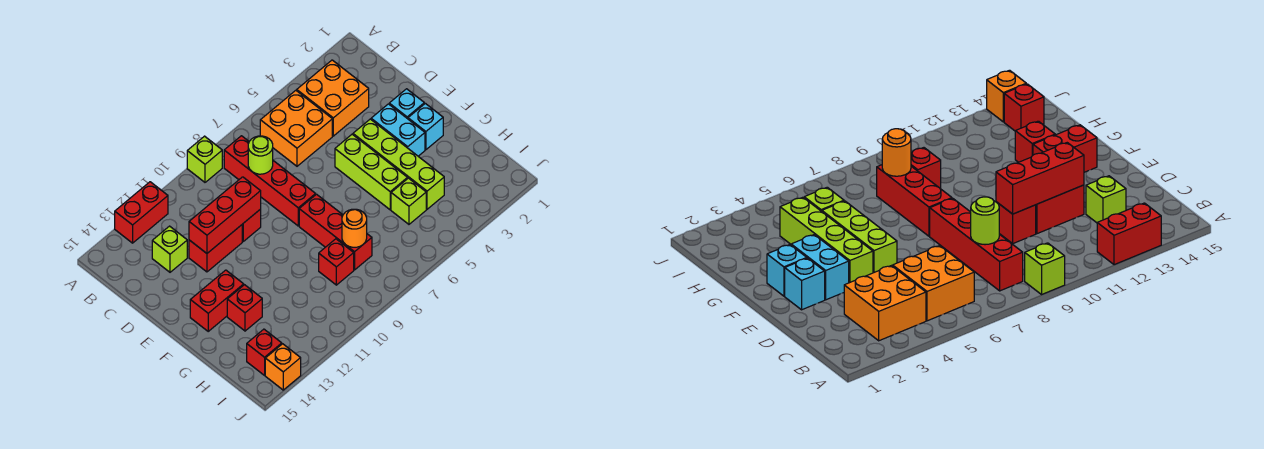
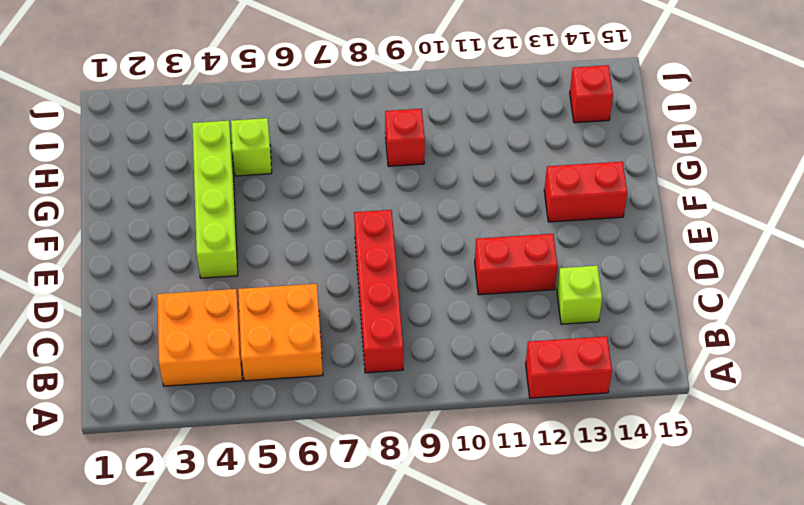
none -> lime brick A9 level 1
none -> red brick D10 level 1
none -> cyan brick E2 level 1

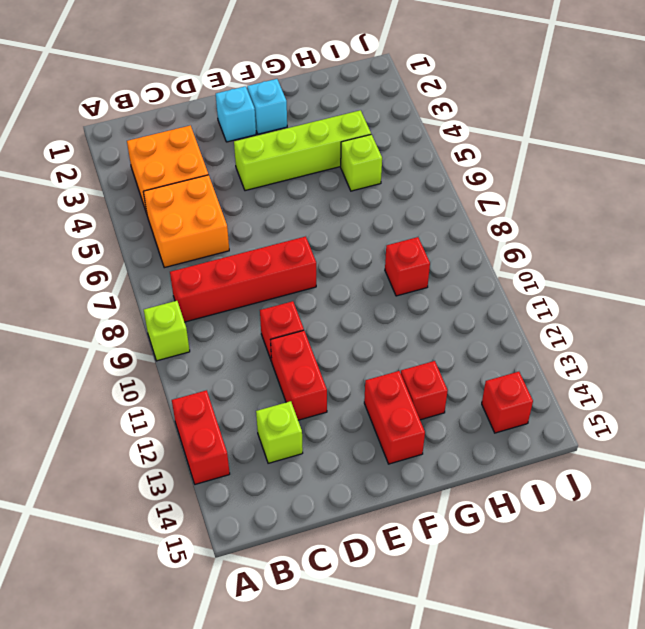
none -> cyan brick E3:F3 level 1
none -> lime brick E5:G5 level 1
none -> red brick F8:H8 level 1

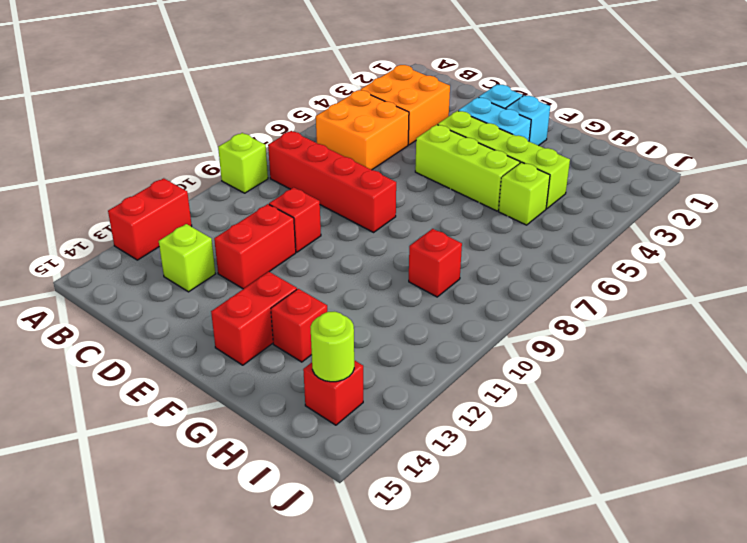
lime round brick I14 level 2 -> lime round brick C8 level 2
none -> red brick F8:H8 level 1
none -> orange brick J14 level 1
none -> red brick D10:D12 level 2

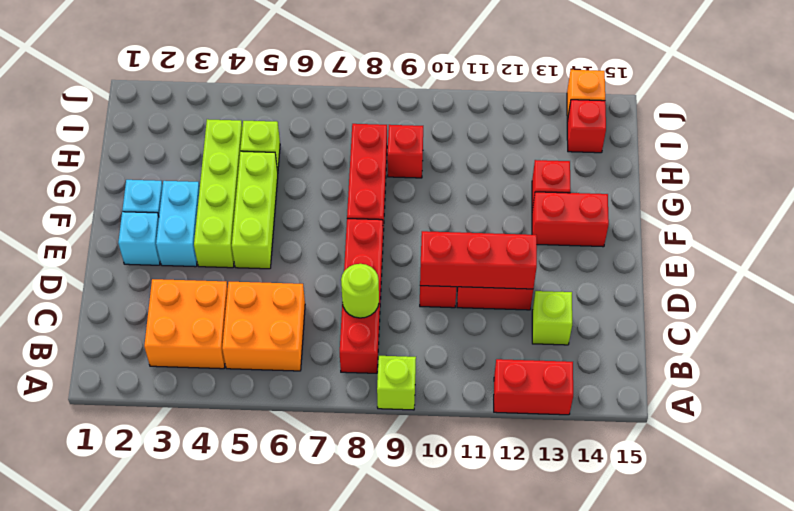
none -> orange round brick H8 level 2

